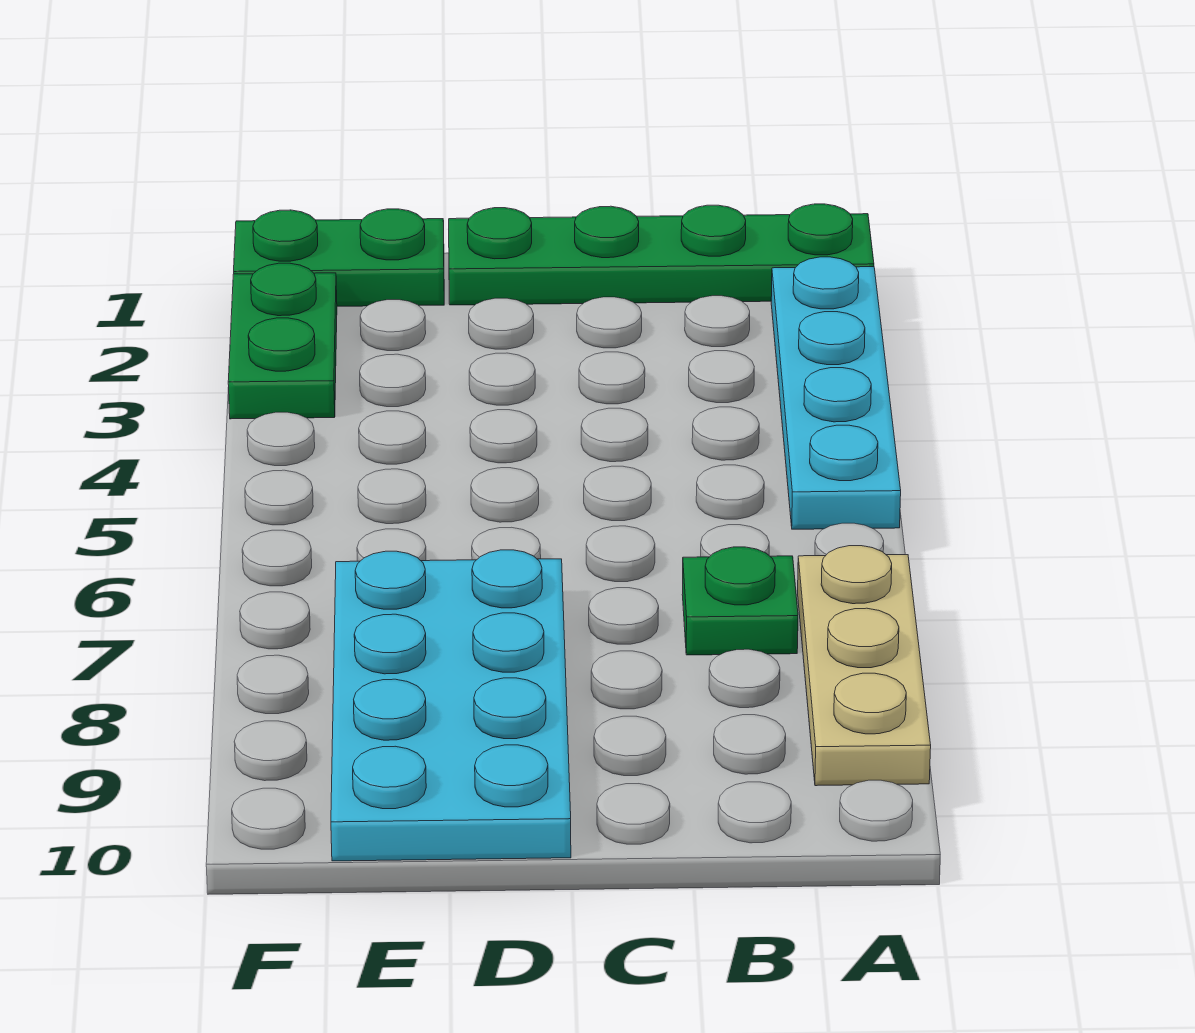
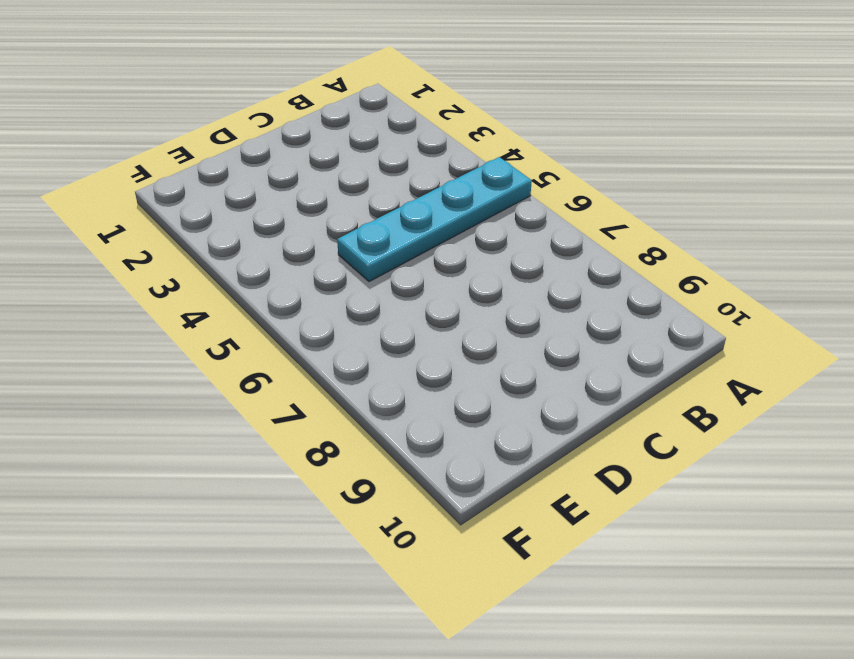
cyan plate A5:D5 level 1 -> cyan plate A2:A5 level 1
none -> green plate A1:D1 level 1
none -> tan plate A7:A9 level 1

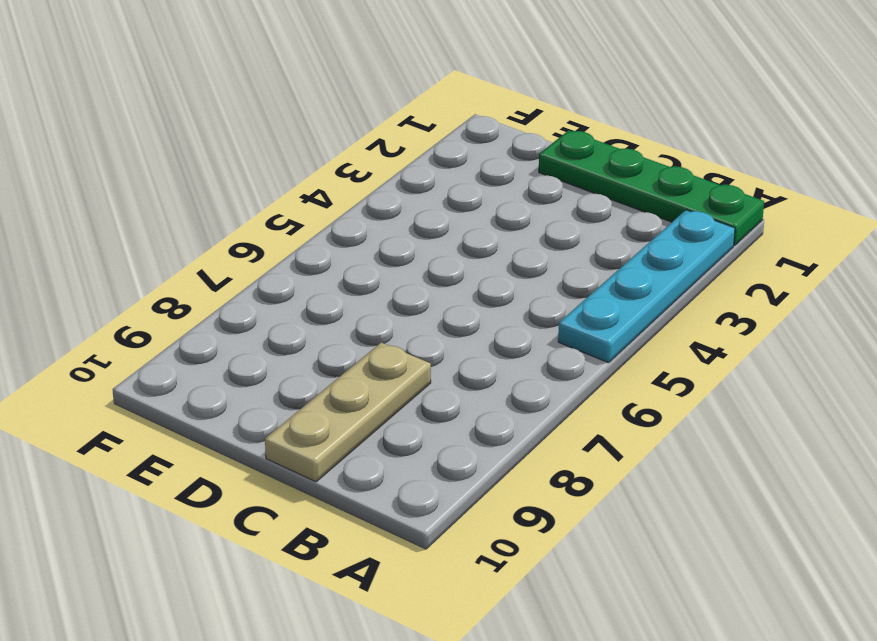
tan plate C8:C10 level 1 -> tan plate A7:A9 level 1
none -> green plate B7 level 1
none -> cyan plate D7:E10 level 1

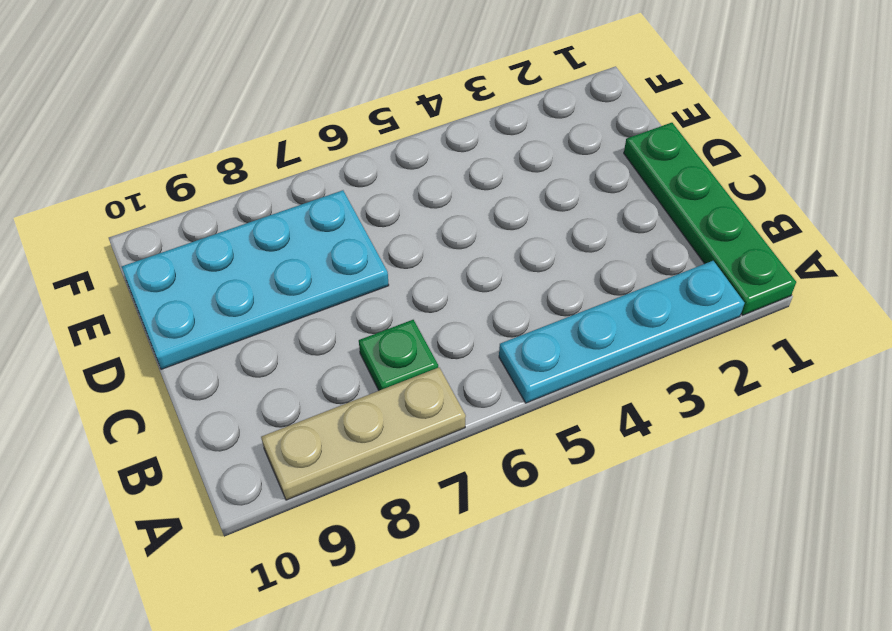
none -> green plate E1:F1 level 1
none -> green plate F2:F3 level 1

